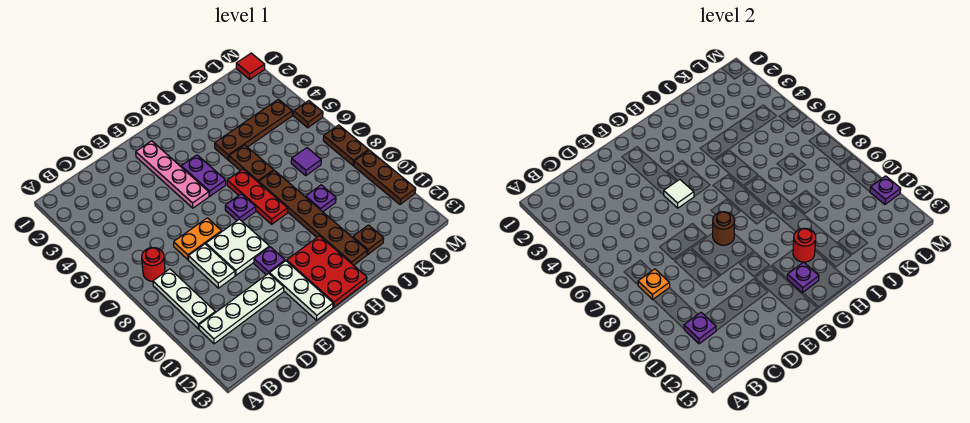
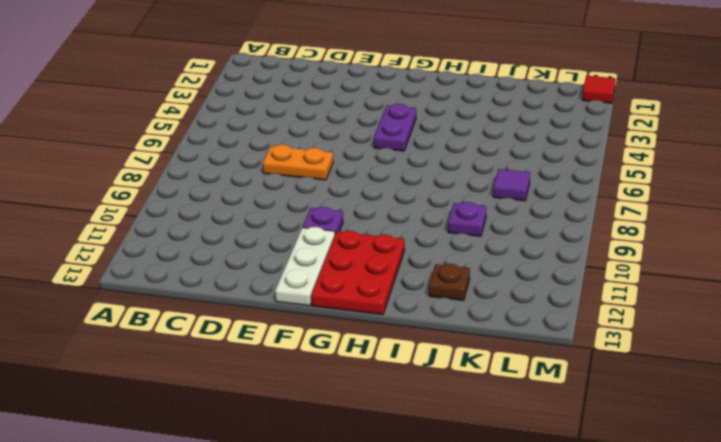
none -> red round brick B7 level 1
none -> white plate B8:B10 level 1
none -> white plate B11:E11 level 1
none -> white plate D8:D9 level 1

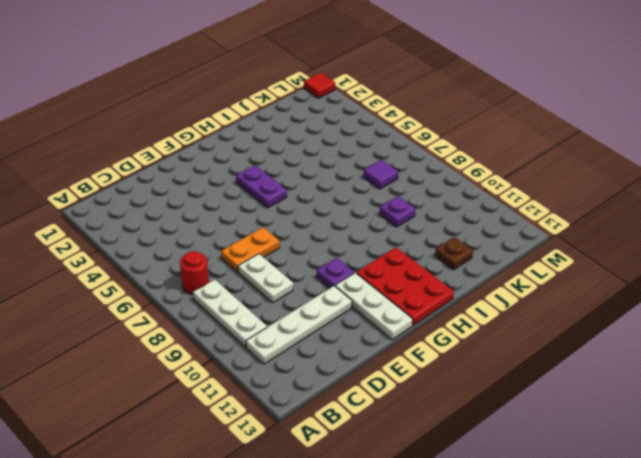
none -> white plate E8:F9 level 1
none -> pink plate F2:F5 level 1
none -> purple plate G7 level 1
none -> red plate H6:H8 level 1

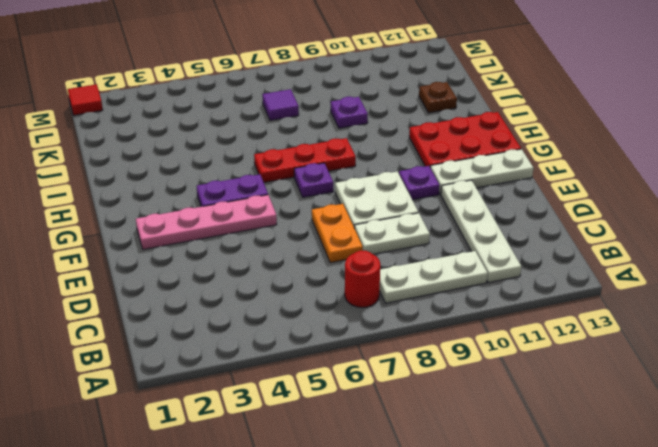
none -> brown plate I4:L4 level 1
none -> brown plate I5:I6 level 1
none -> brown plate I7:I12 level 1
none -> brown plate M5 level 1

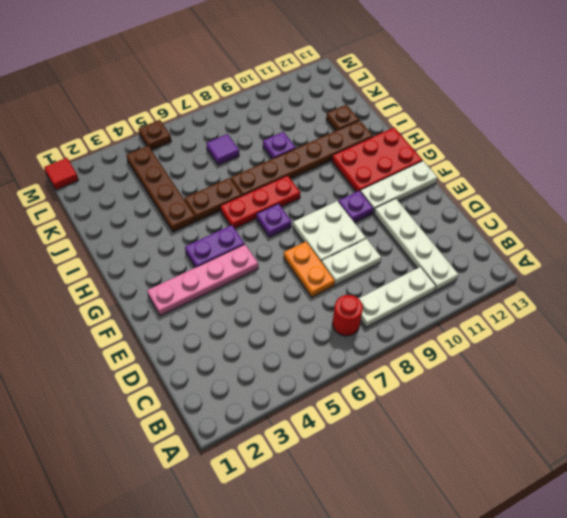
none -> brown plate M7:M8 level 1
none -> brown plate M9:M11 level 1
none -> orange plate B8 level 2
none -> purple plate B11 level 2

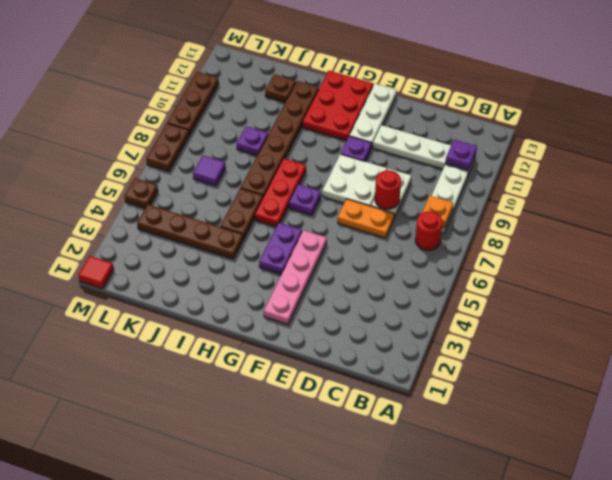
red round brick D8 level 2 -> red round brick H11 level 2
none -> white tile F5 level 2
none -> brown round brick F8 level 2
none -> purple plate G12 level 2
none -> purple plate M11 level 2

